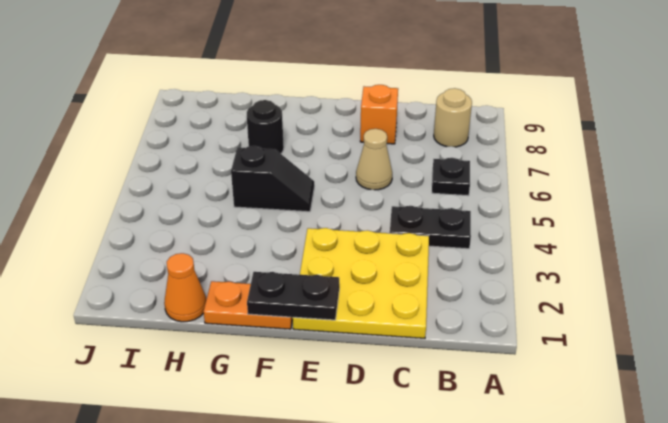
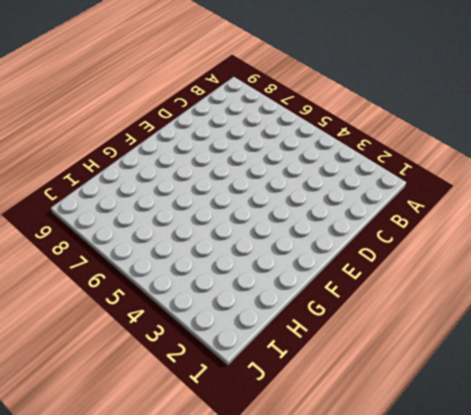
none -> black plate B4:C4 level 1
none -> black plate B6 level 1

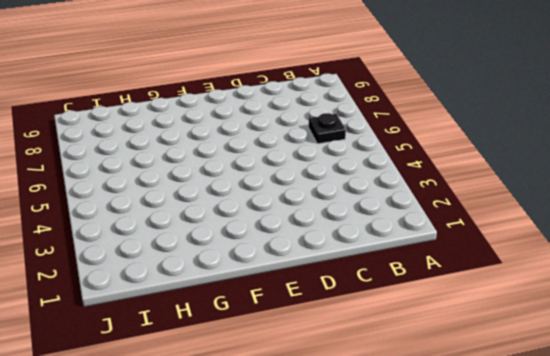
none -> black plate B4:C4 level 1
none -> tan round brick B8 level 1

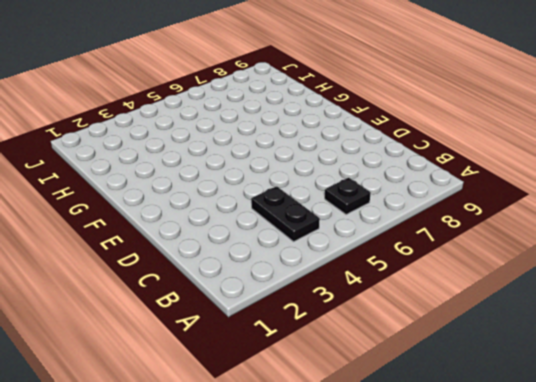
none -> tan round brick B8 level 1
none -> yellow plate C1:E3 level 1

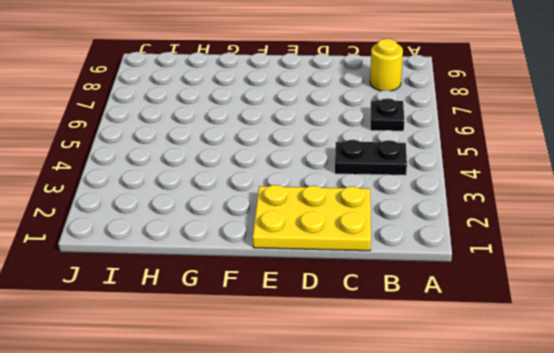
yellow round brick B8 level 1 -> tan round brick B8 level 1
yellow plate C1:E2 level 1 -> yellow plate C1:E3 level 1
none -> tan cone D6 level 1
none -> orange brick D8 level 1

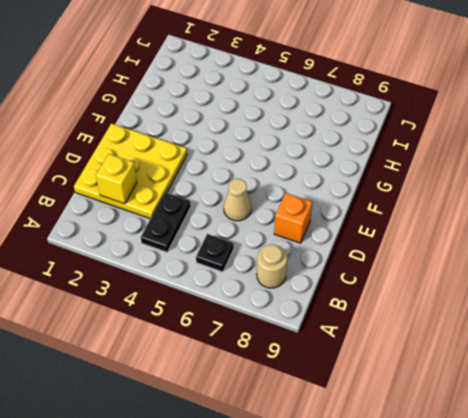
yellow brick C2 level 2 -> none
none -> orange plate F1:G1 level 1
none -> black slope F5:G5 level 1 top G

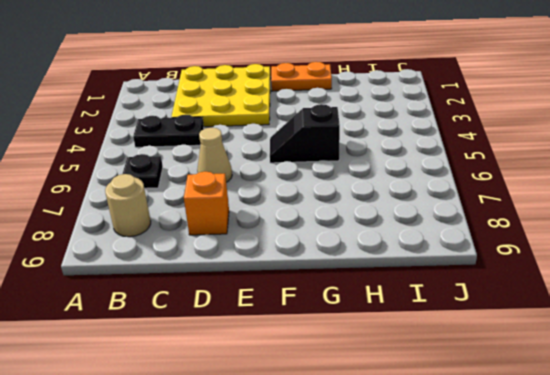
none -> black round brick G7 level 1
none -> orange cone H1 level 1

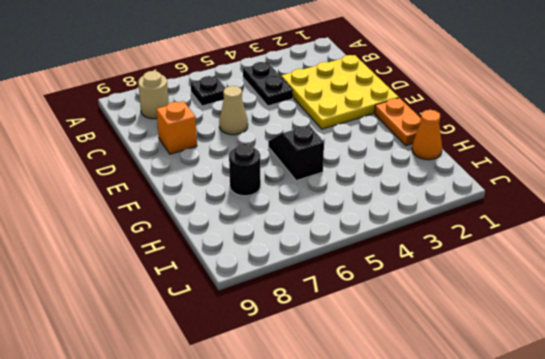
none -> black plate E1:F1 level 2

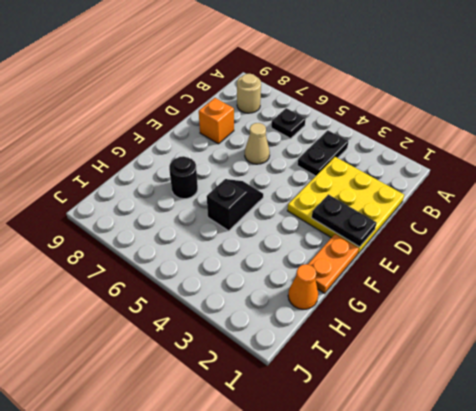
black plate E1:E2 level 2 -> black plate E1:F1 level 2

